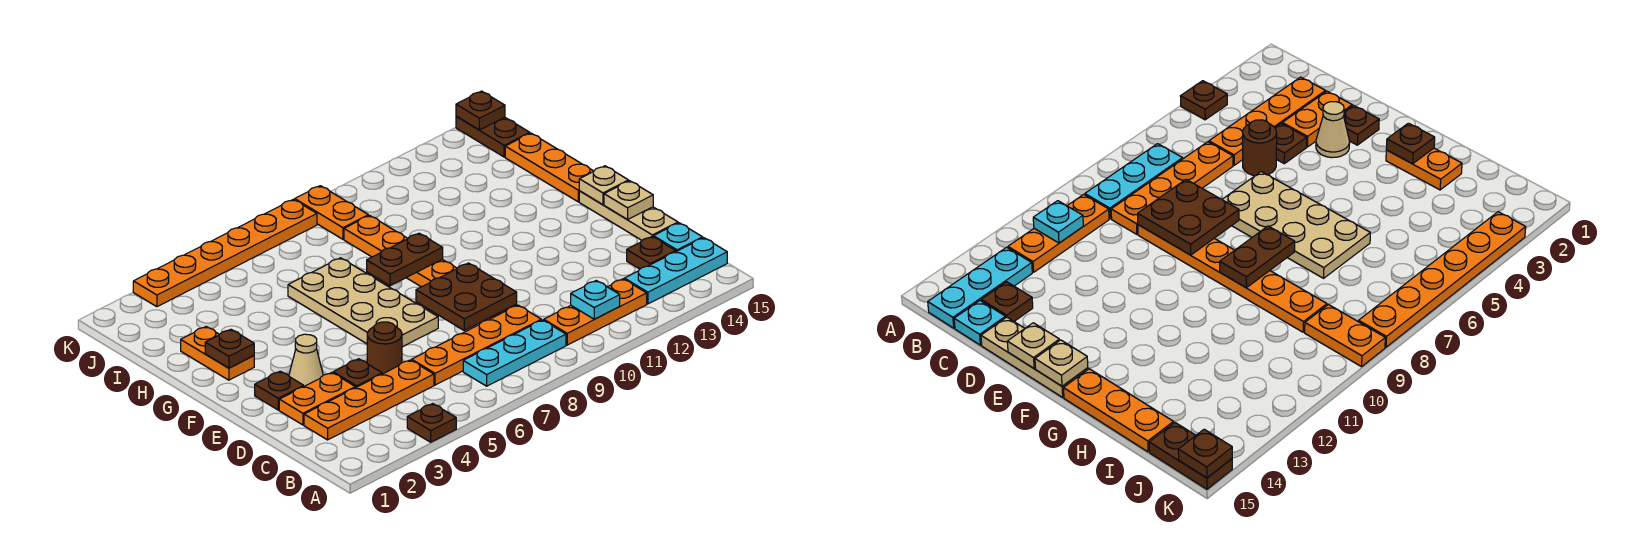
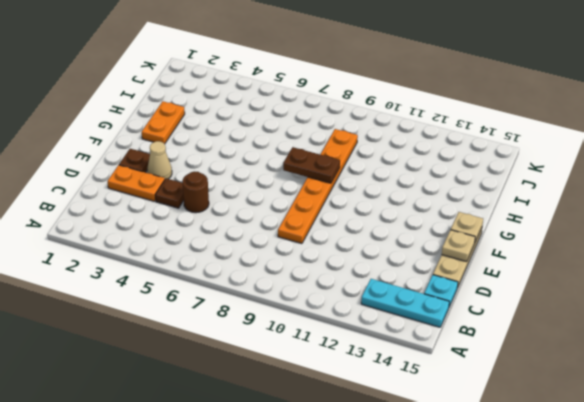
none -> brown plate A4 level 1
none -> cyan plate B7:B9 level 1
none -> orange plate B10:B12 level 1

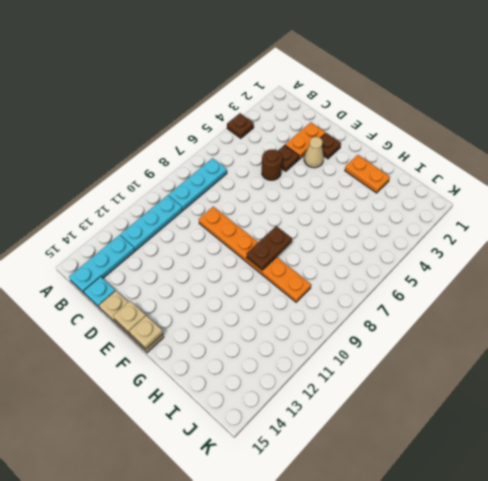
cyan plate B10:B12 level 1 -> orange plate B10:B12 level 1
none -> orange plate C2:C5 level 1
none -> orange plate C6:C9 level 1
none -> brown plate C14 level 1

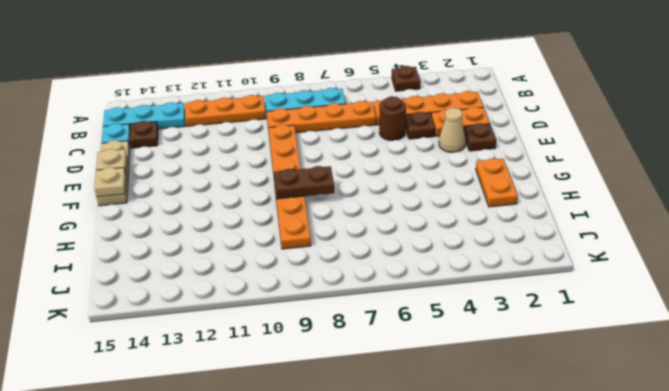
none -> tan plate E6:H7 level 1
none -> orange plate G15:I15 level 1
none -> orange plate J9:K9 level 1

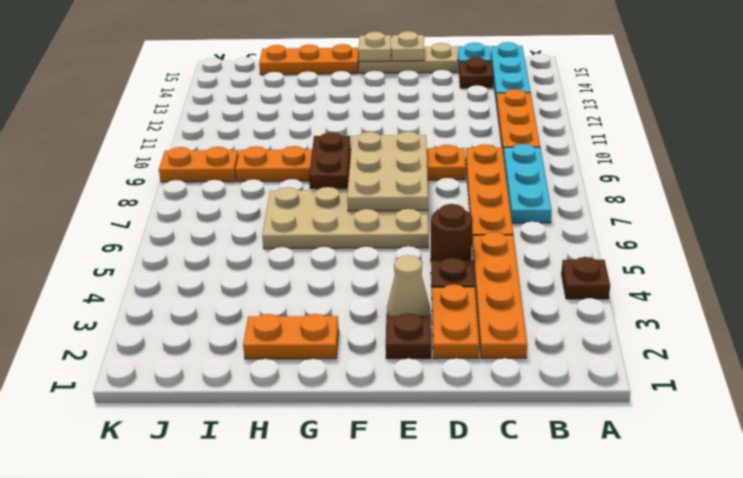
tan plate E7:F9 level 2 -> brown plate D8:E9 level 2
none -> brown plate J15:K15 level 1
none -> orange plate K3:K8 level 1
none -> cyan plate B11 level 2

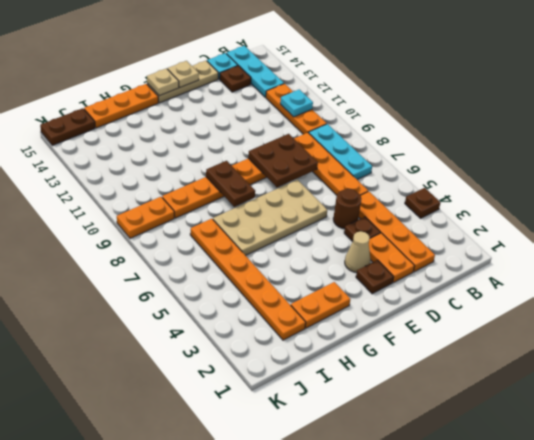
orange plate I2:I7 level 1 -> orange plate K3:K8 level 1
none -> brown plate G2 level 2
none -> brown plate K15 level 2

